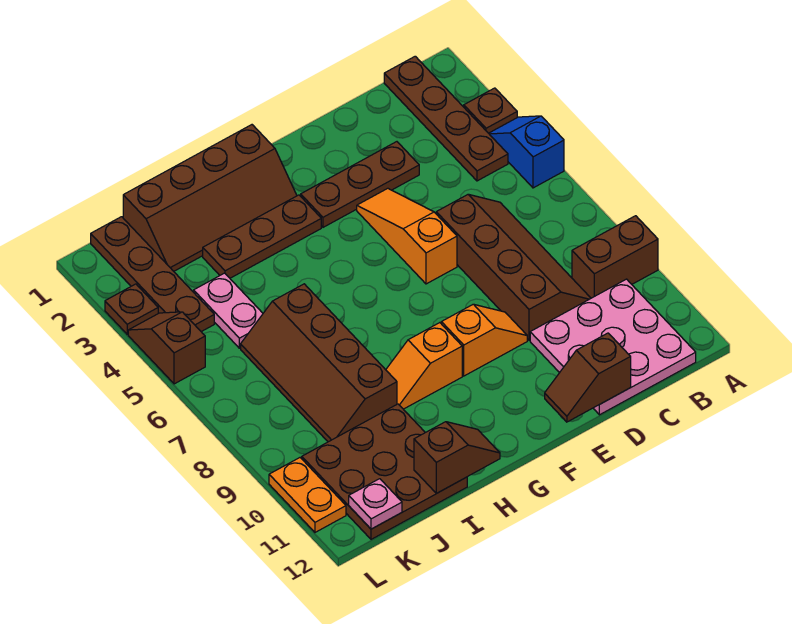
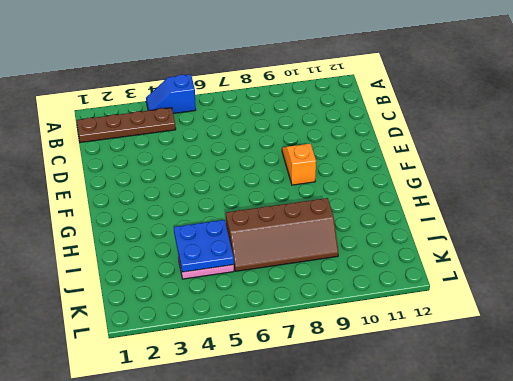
blue plate I4:J5 level 2 -> none
none -> brown plate A3 level 1
none -> brown brick A9:B9 level 1
none -> pink plate B10:D12 level 1

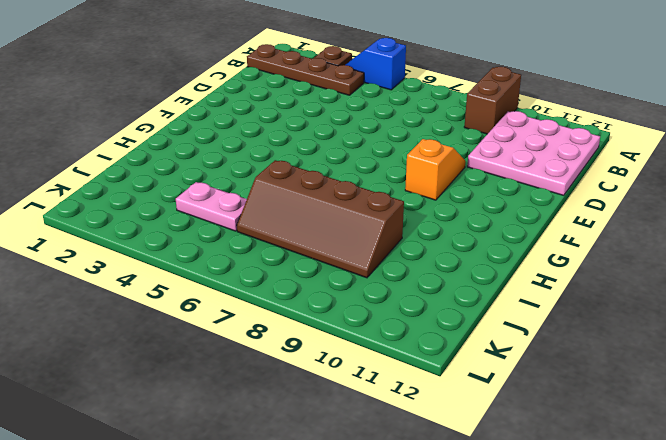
none -> brown slope C6:D9 level 1 top D
none -> brown plate D3:F3 level 1
none -> orange slope E4:E6 level 1 top 6

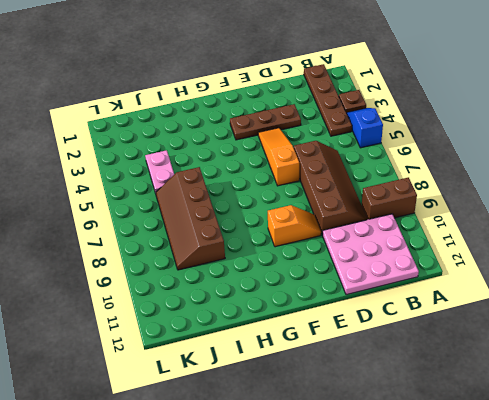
none -> brown slope G1:J2 level 1 top 1
none -> brown plate G3:I3 level 1
none -> orange slope G9:H9 level 1 top G

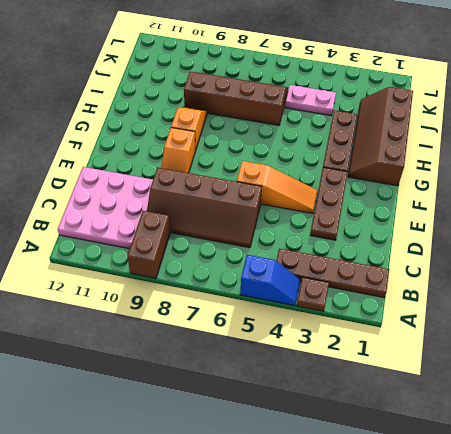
none -> brown plate I10:K12 level 1
none -> brown plate K1:K4 level 1
none -> brown plate L3 level 1

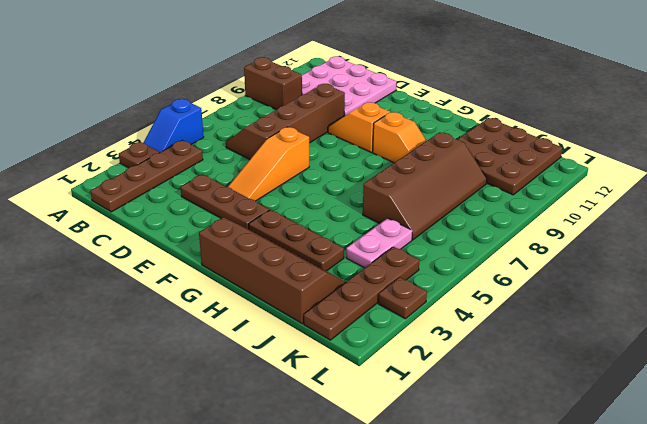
none -> brown slope L4:L5 level 1 top 5
none -> orange plate L10:L11 level 1
none -> brown slope D12:E12 level 2 top D

